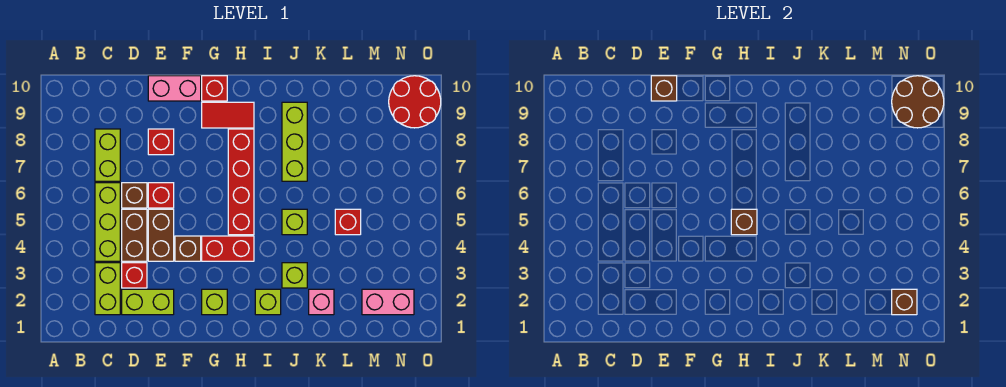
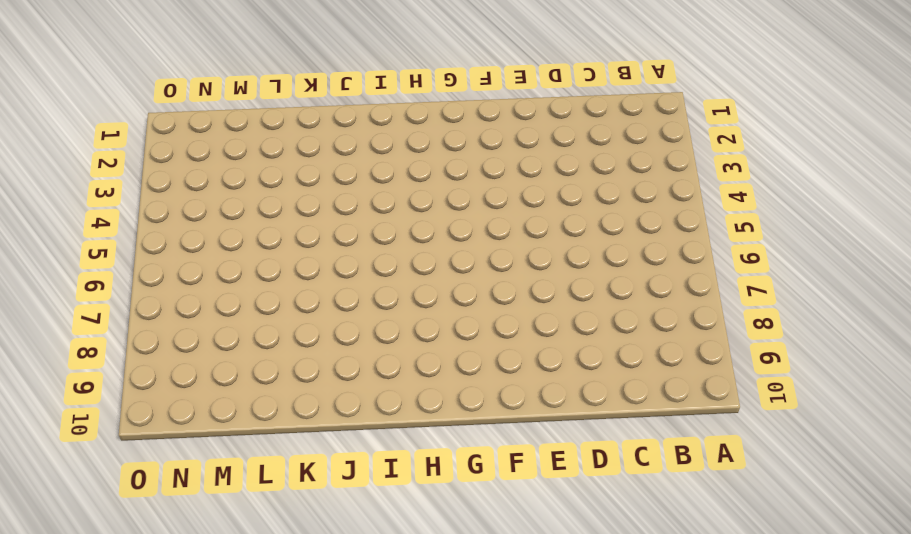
none -> lime brick C2:C3 level 1
none -> lime brick C4:C6 level 1
none -> lime brick C7:C8 level 1

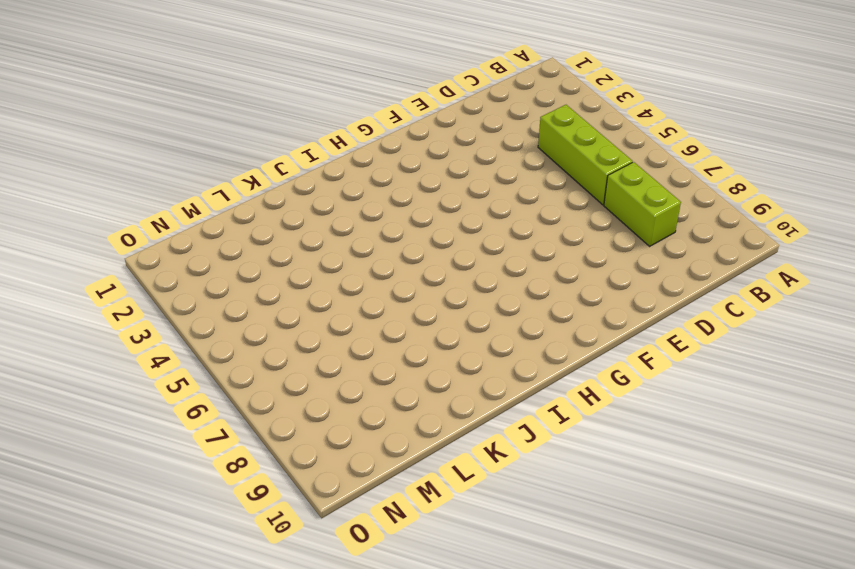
none -> lime brick C2:C3 level 1
none -> lime brick D2:E2 level 1
none -> red brick D3 level 1

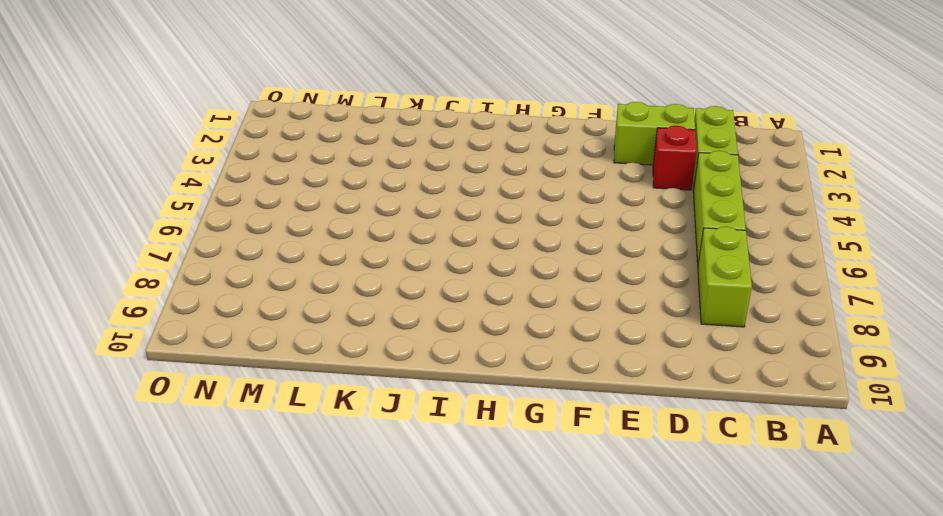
none -> brown brick D4:D5 level 1
none -> brown brick D6 level 1
none -> brown brick E4:E5 level 1

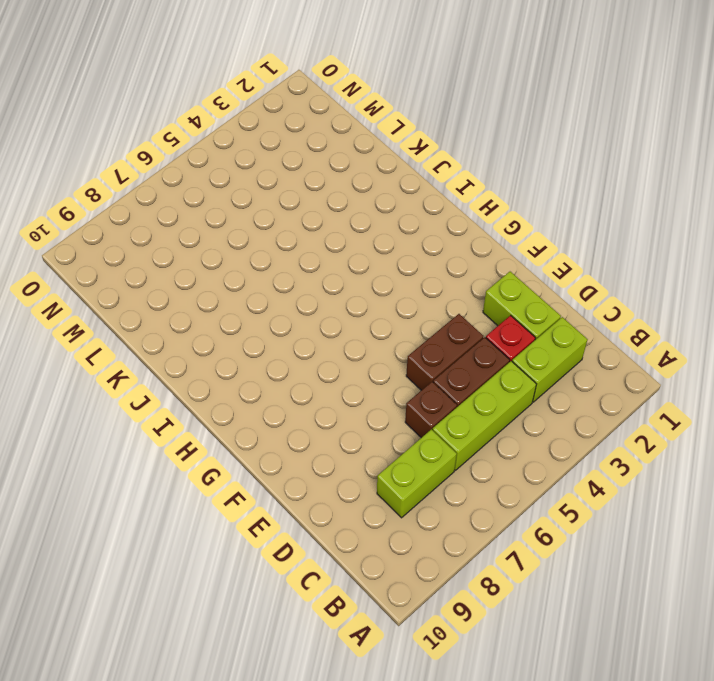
none -> red brick E6 level 1
none -> red brick E8 level 1
none -> pink brick E10:F10 level 1

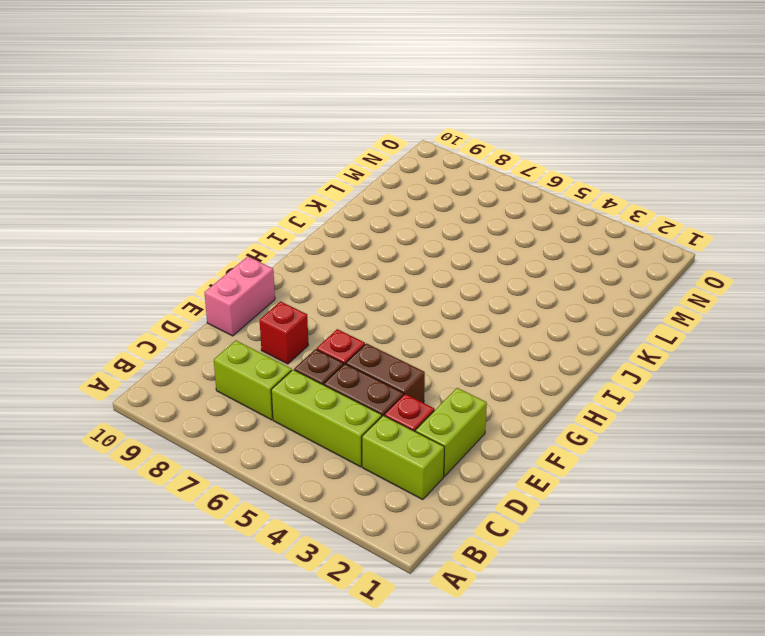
none -> brown brick F4 level 1
none -> lime brick G2 level 1
none -> red brick G4:H4 level 1

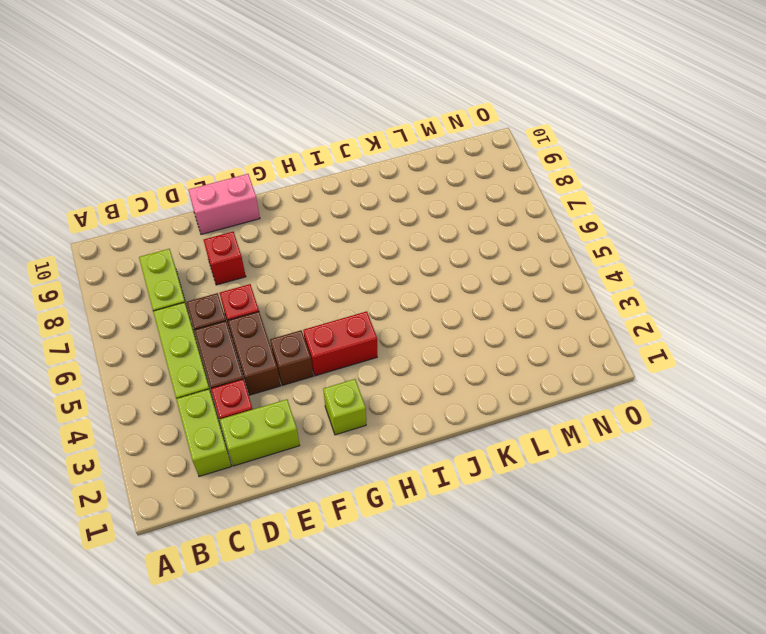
none -> red tile G9:H9 level 1
none -> red brick G10 level 1
none -> red brick H5:H8 level 1

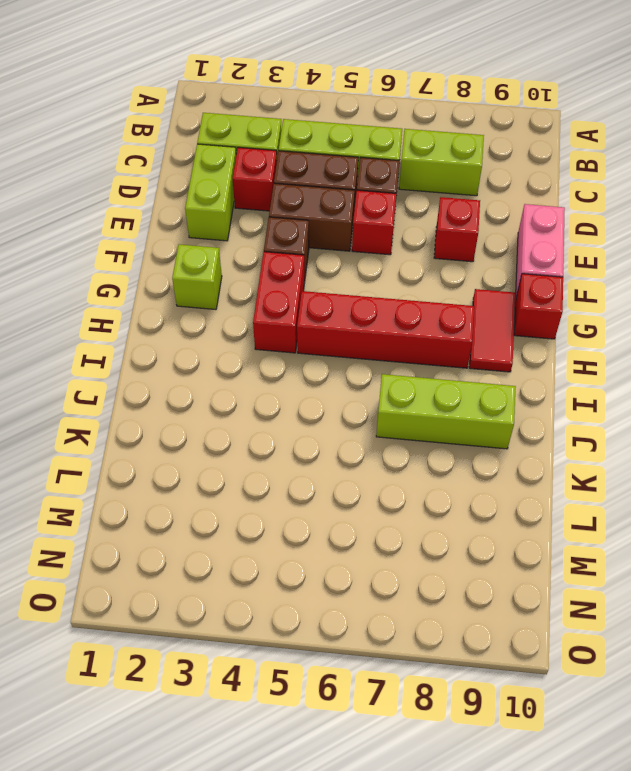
none -> lime brick I2 level 1
none -> lime brick J3 level 1
none -> lime brick J5 level 1

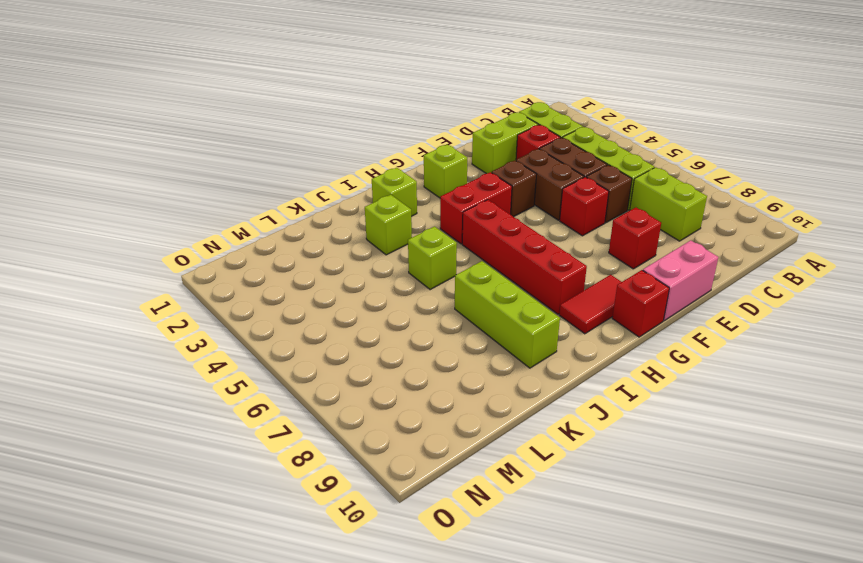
none -> pink brick K2 level 1
none -> red brick L5 level 1
none -> pink brick M2:N2 level 1

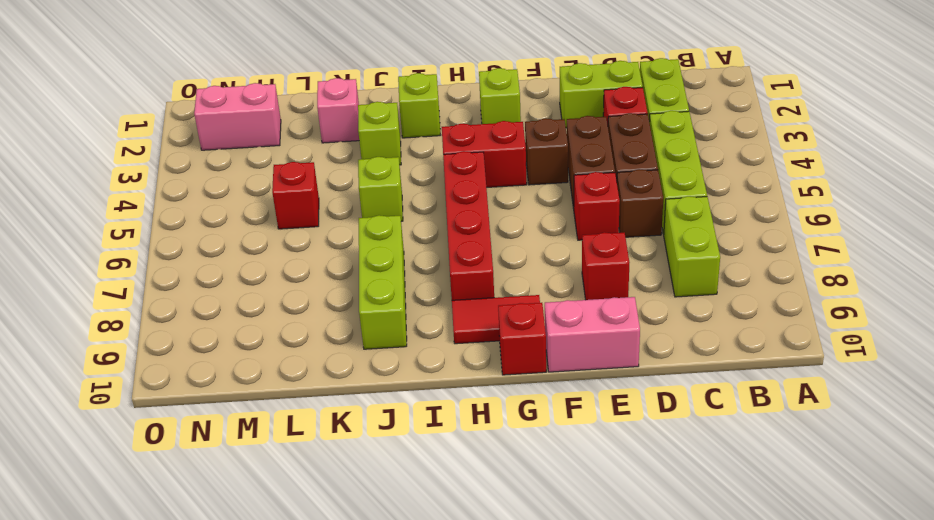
none -> red round brick N9:O10 level 1
none -> brown brick E10 level 2
none -> brown brick H5 level 2

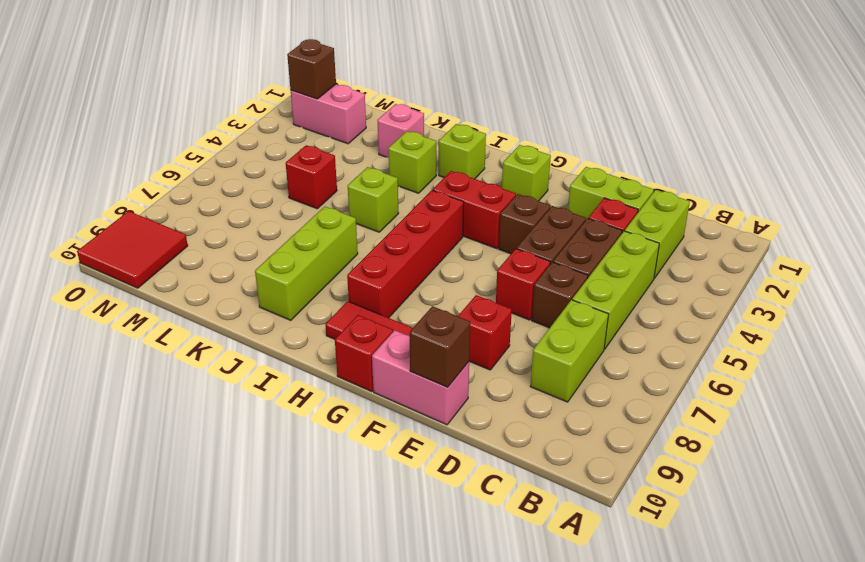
red tile N9:O10 level 1 -> red round brick N9:O10 level 1
none -> brown brick H5 level 2
none -> brown round brick N9:O10 level 2

